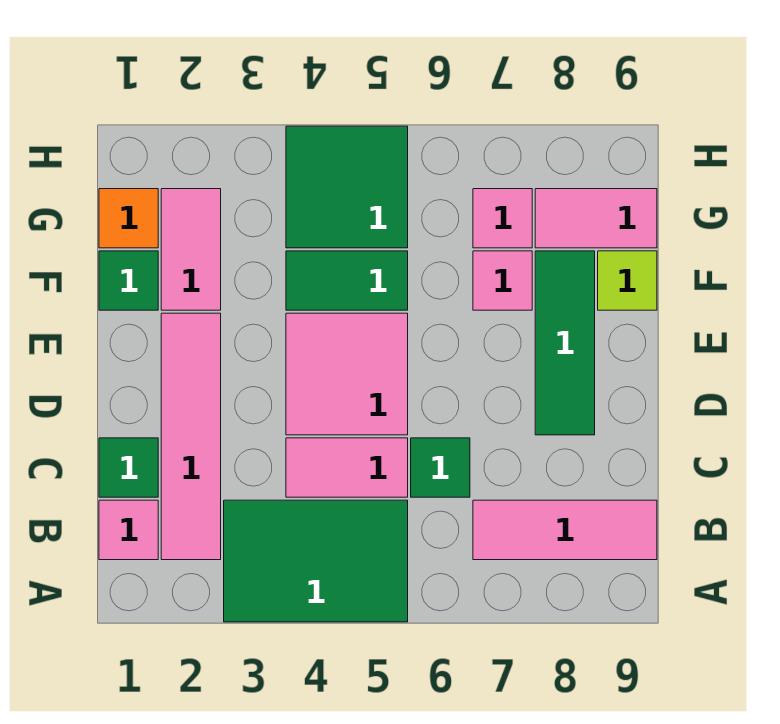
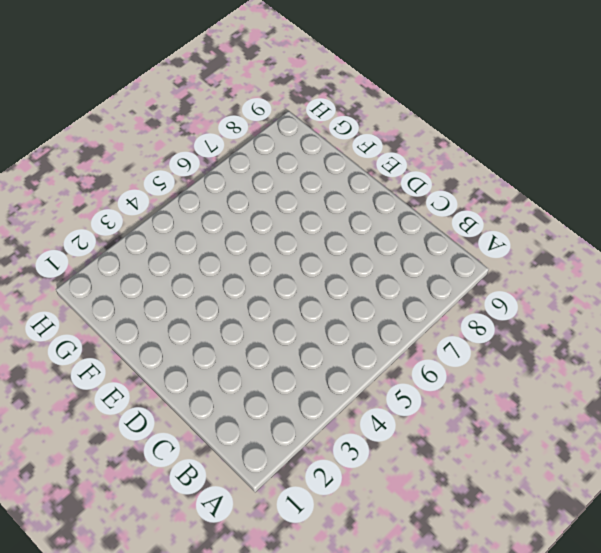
none -> green tile A3:B5 level 1
none -> pink tile B1 level 1
none -> pink tile B2:E2 level 1

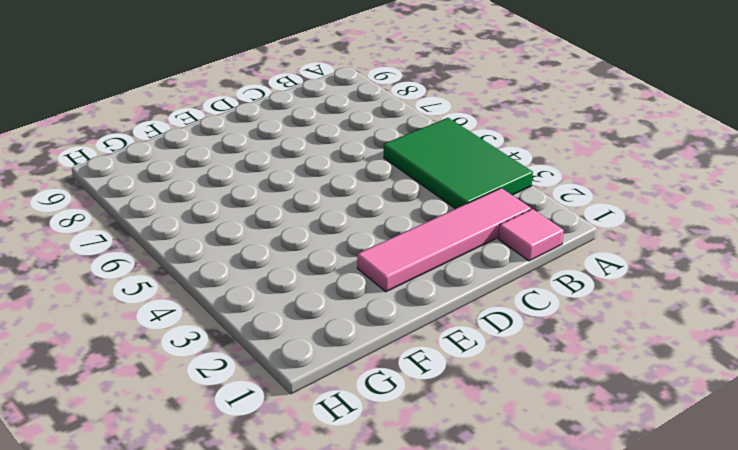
none -> pink tile B7:B9 level 1
none -> green tile C1 level 1
none -> pink tile C4:C5 level 1

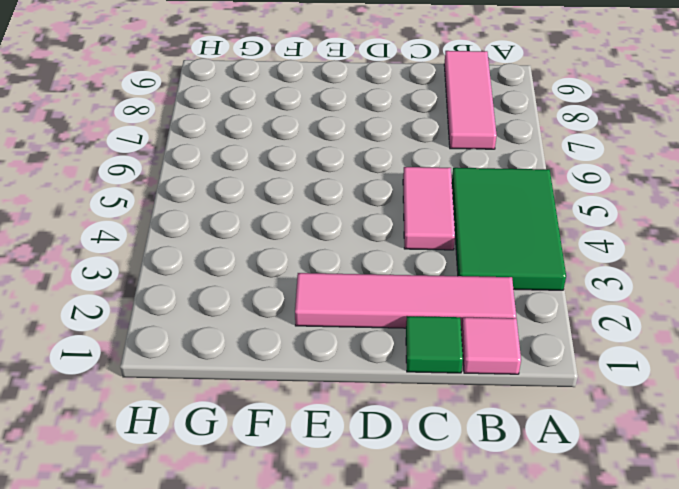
none -> green tile C6 level 1
none -> pink tile D4:E5 level 1
none -> green tile D8:F8 level 1

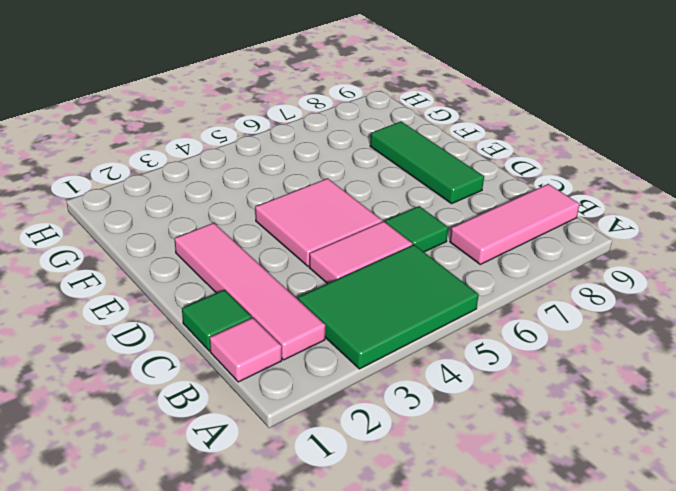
none -> green tile F1 level 1
none -> pink tile F2:G2 level 1
none -> green tile F4:F5 level 1

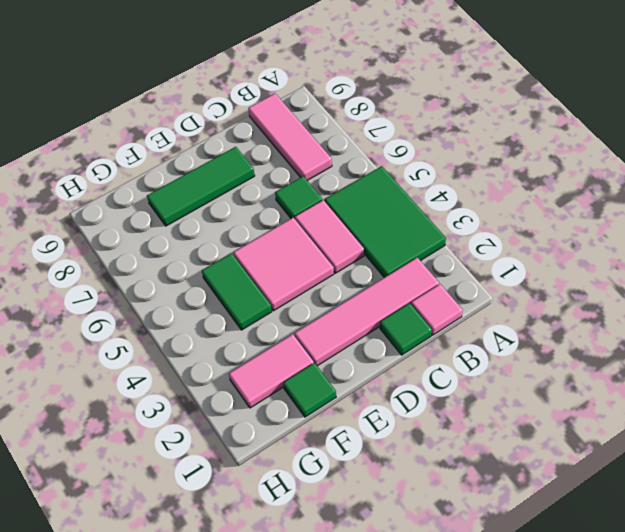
none -> pink tile F7 level 1
none -> lime tile F9 level 1
none -> orange tile G1 level 1

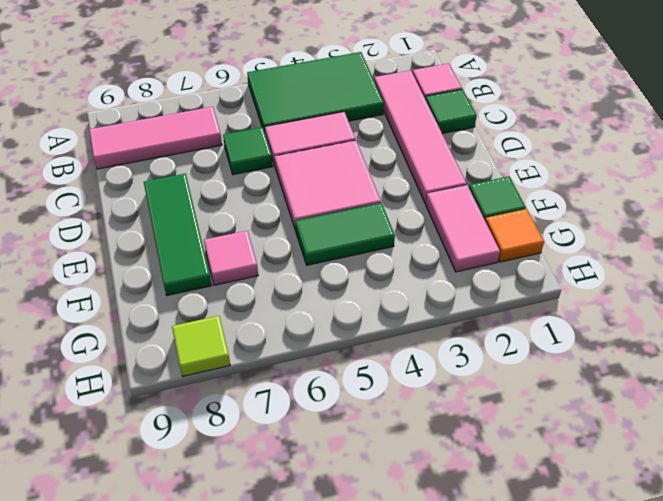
lime tile H8 level 1 -> lime tile F9 level 1
none -> green tile G4:H5 level 1
none -> pink tile G7 level 1
none -> pink tile G8:G9 level 1

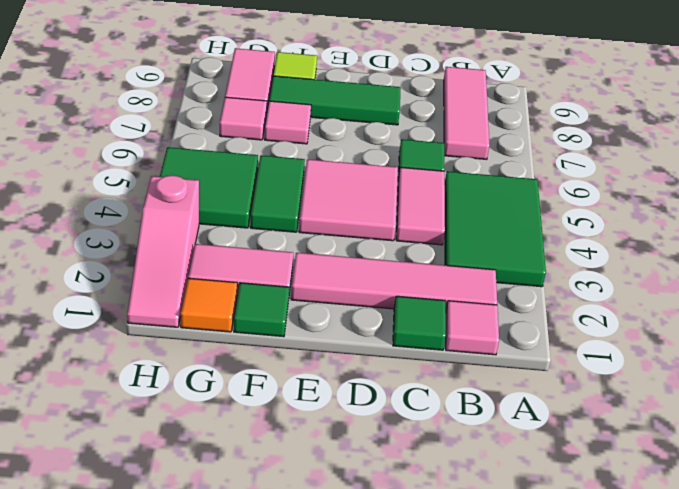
pink slope H1:H3 level 1 top 3 -> none

